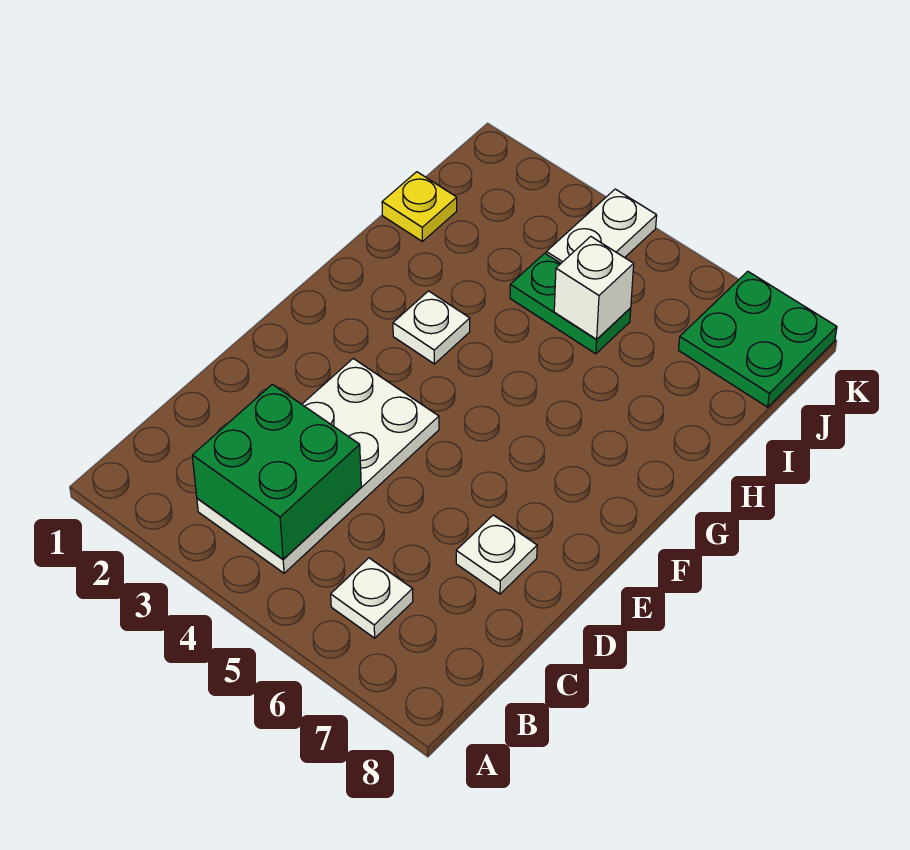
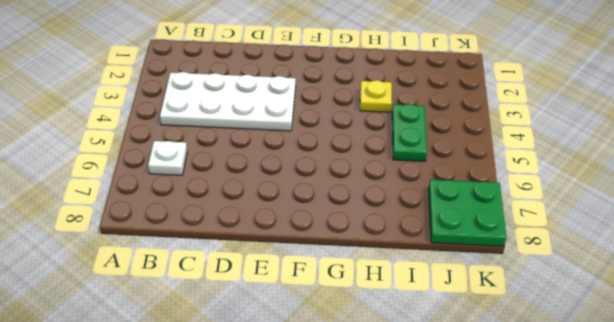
yellow plate H3 level 1 -> yellow plate I1 level 1
none -> white plate D7 level 1
none -> white plate G3 level 1

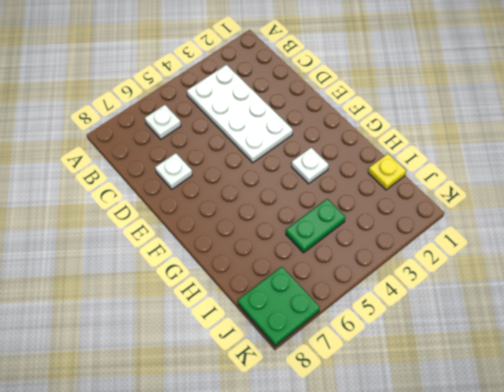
none -> white plate J4:K4 level 1
none -> green brick B3:C4 level 2

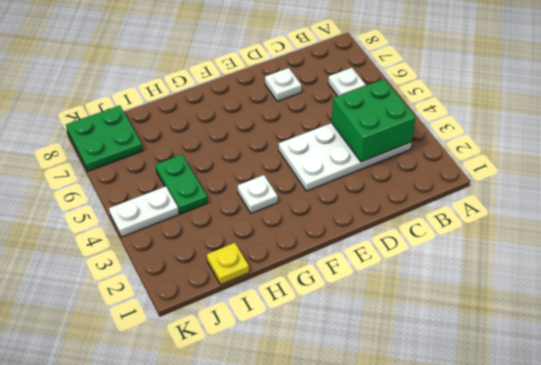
none -> white brick I5 level 2

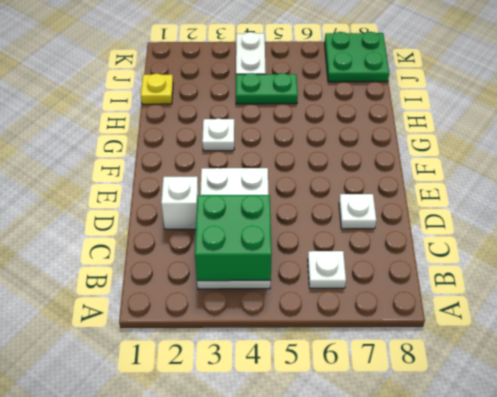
white brick D2 level 1 -> white brick I5 level 2

